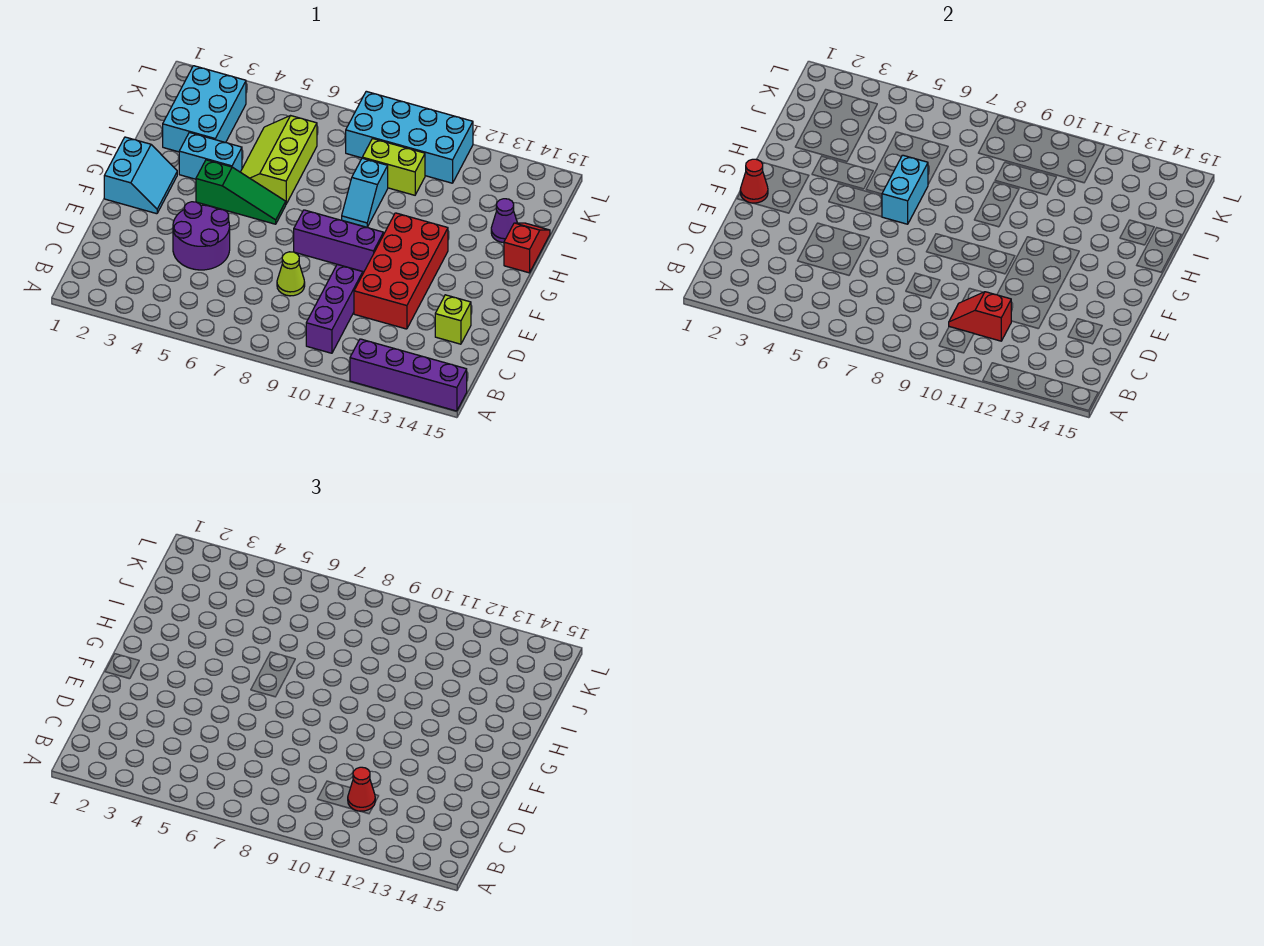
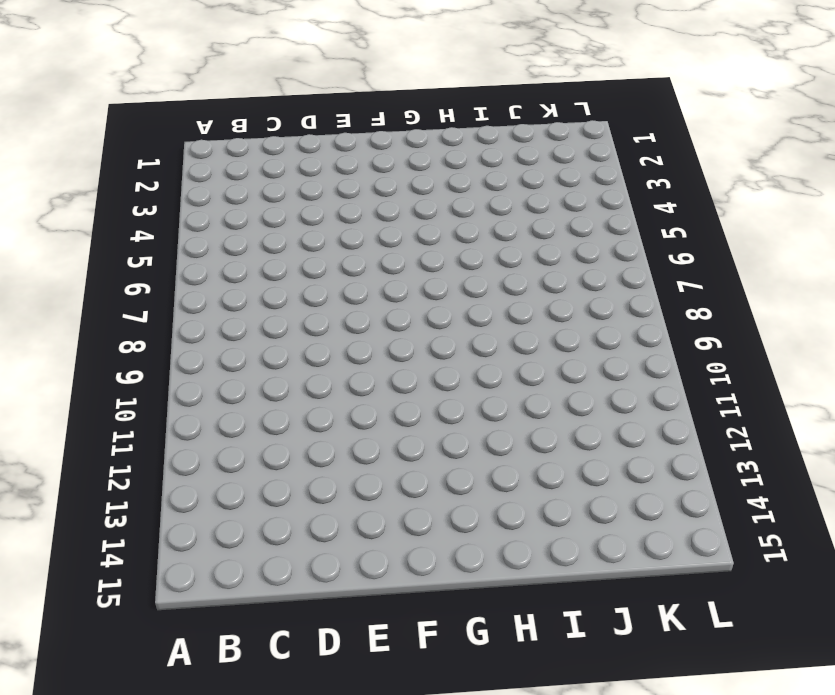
none -> purple brick A12:A15 level 1
none -> purple brick B10:D10 level 1
none -> purple round brick D4:E5 level 1

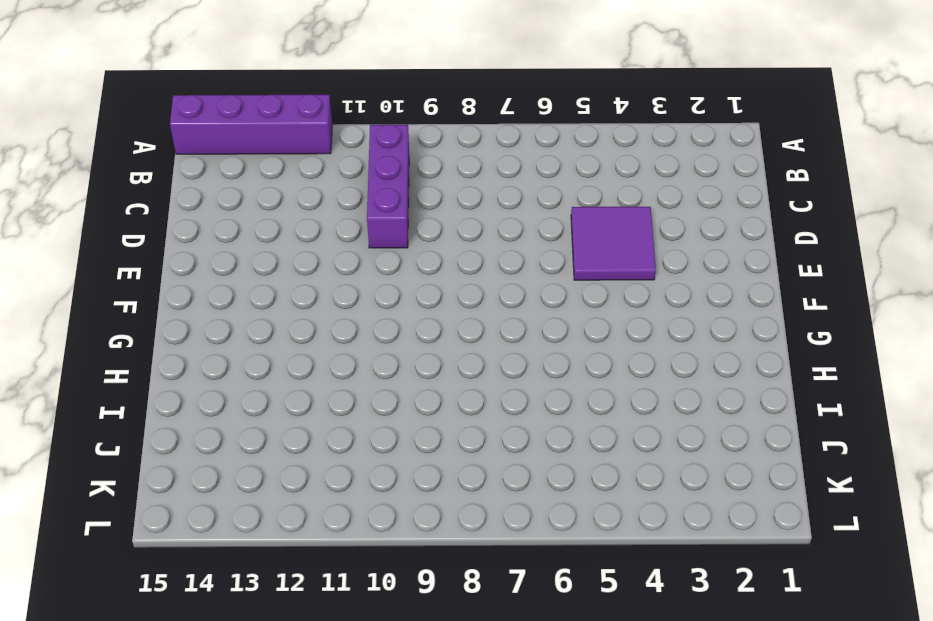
purple tile D4:E5 level 1 -> purple round brick D4:E5 level 1
none -> lime cone D8 level 1
none -> red brick D11:G12 level 1
none -> lime brick D14 level 1

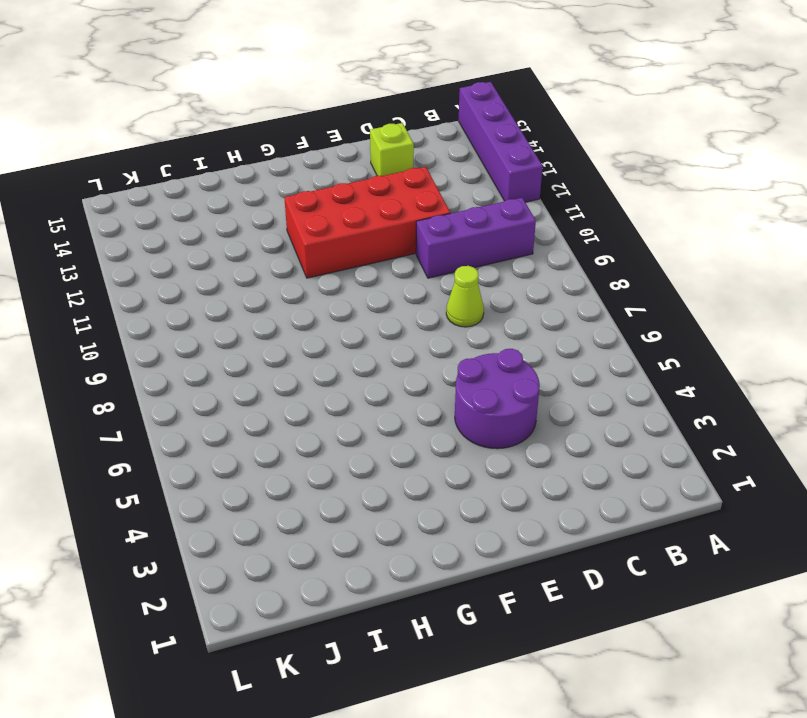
none -> cyan slope F1:G2 level 1 top 1
none -> purple brick F8:F10 level 1
none -> green slope G4:G6 level 1 top 4

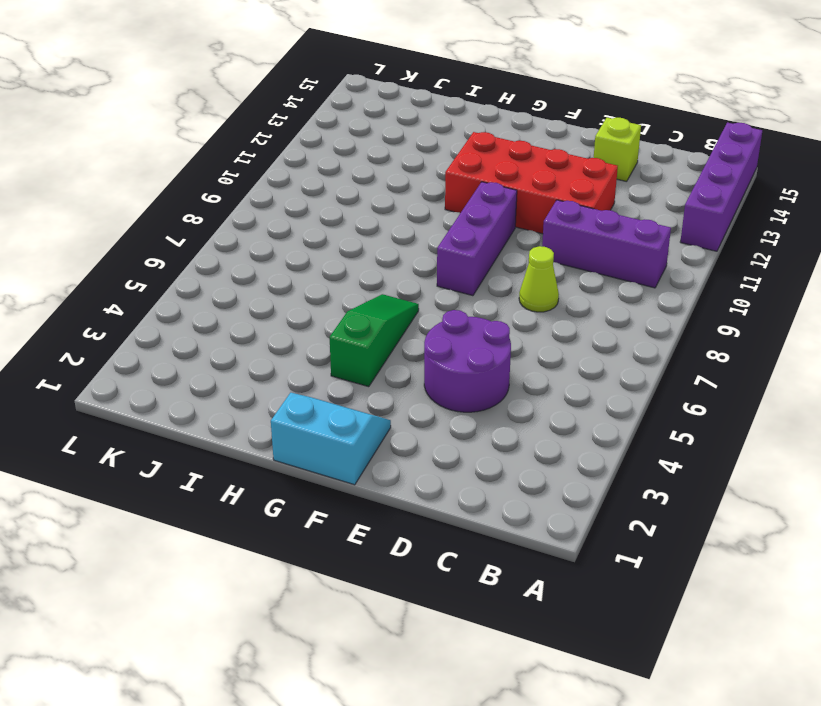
none -> cyan brick H3:H4 level 1
none -> lime slope H5:J6 level 1 top 6
none -> cyan slope H9:I9 level 1 top I

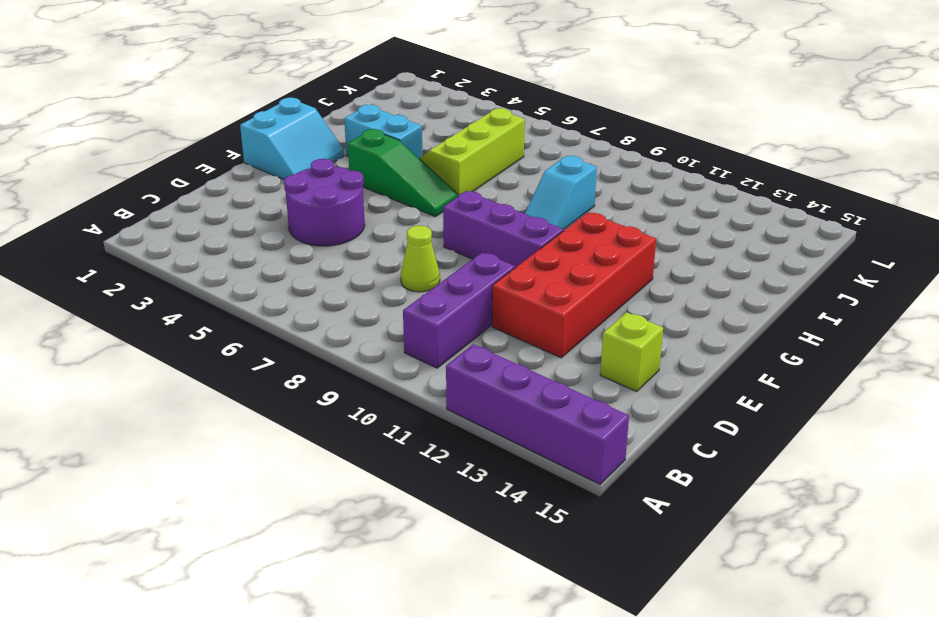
none -> red slope H15:I15 level 1 top H
none -> cyan brick I2:K3 level 1
none -> purple cone I14 level 1

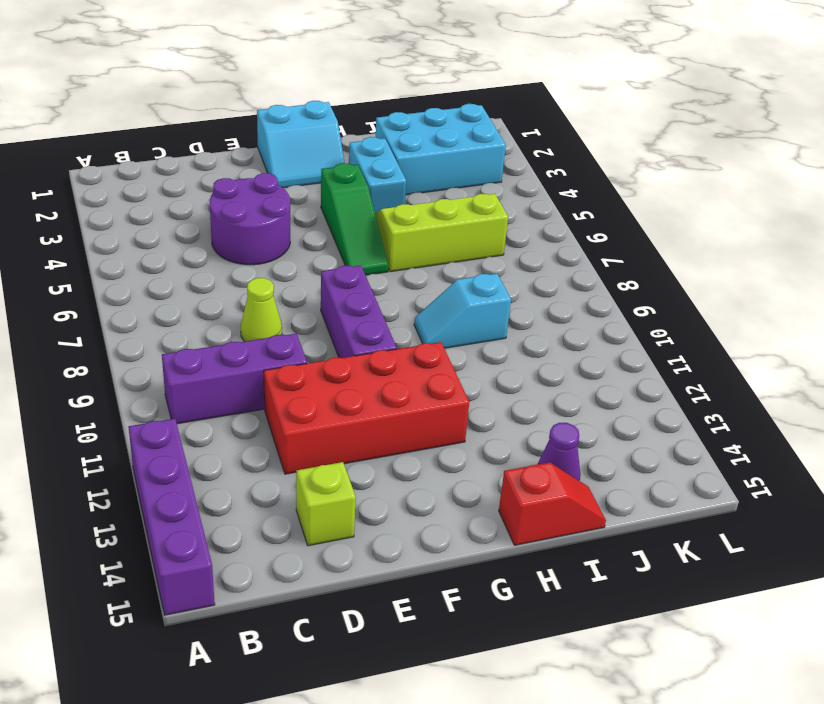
none -> lime brick J9:J10 level 1
none -> cyan brick K8:L11 level 1
none -> red slope C10:C11 level 2 top 11

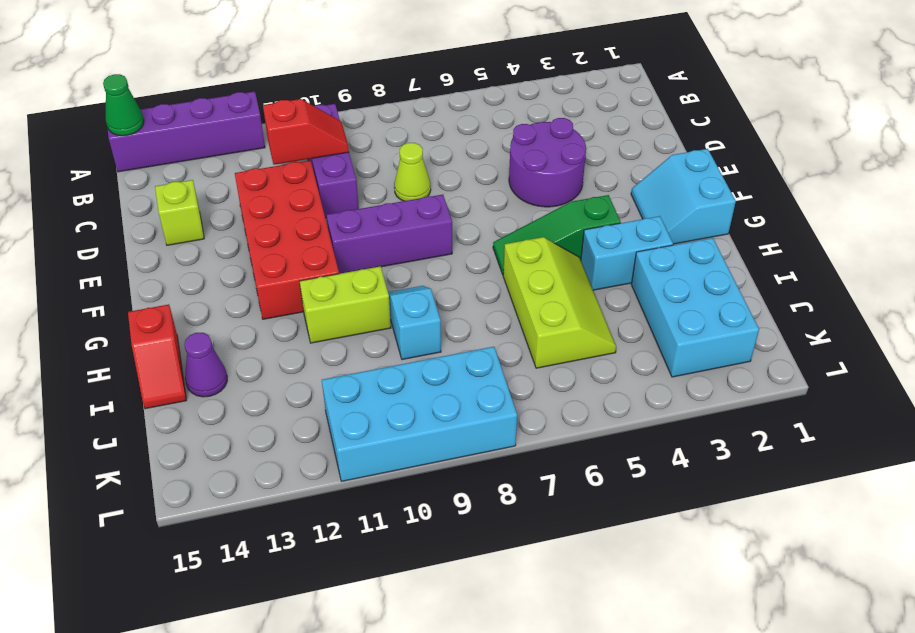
green cone A15 level 2 -> none
lime brick H10:H11 level 1 -> lime brick J9:J10 level 1
none -> red cone F1 level 2
none -> cyan brick G6:H6 level 2
none -> red cone C11 level 3

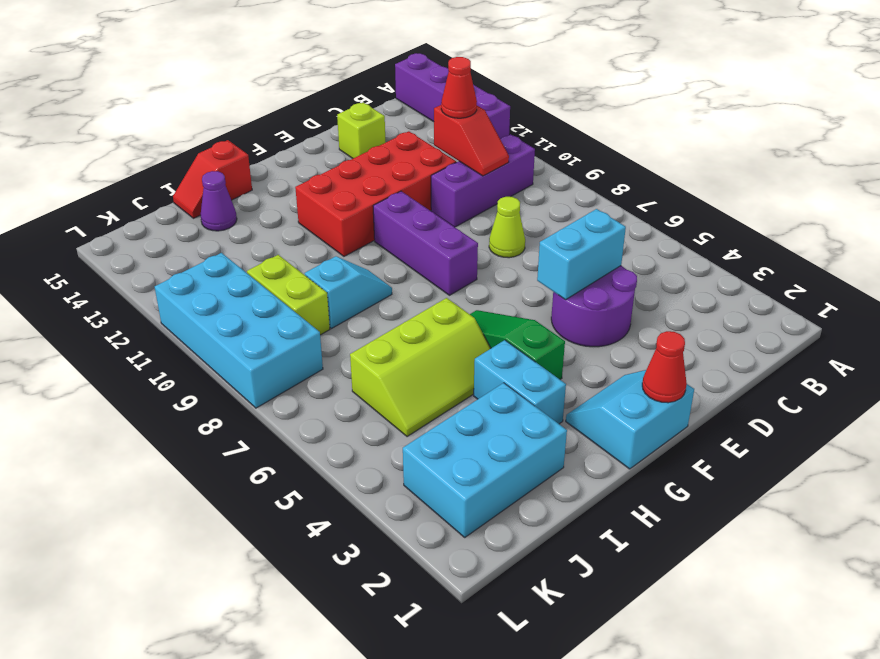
cyan brick D5:E5 level 2 -> cyan brick G6:H6 level 2

